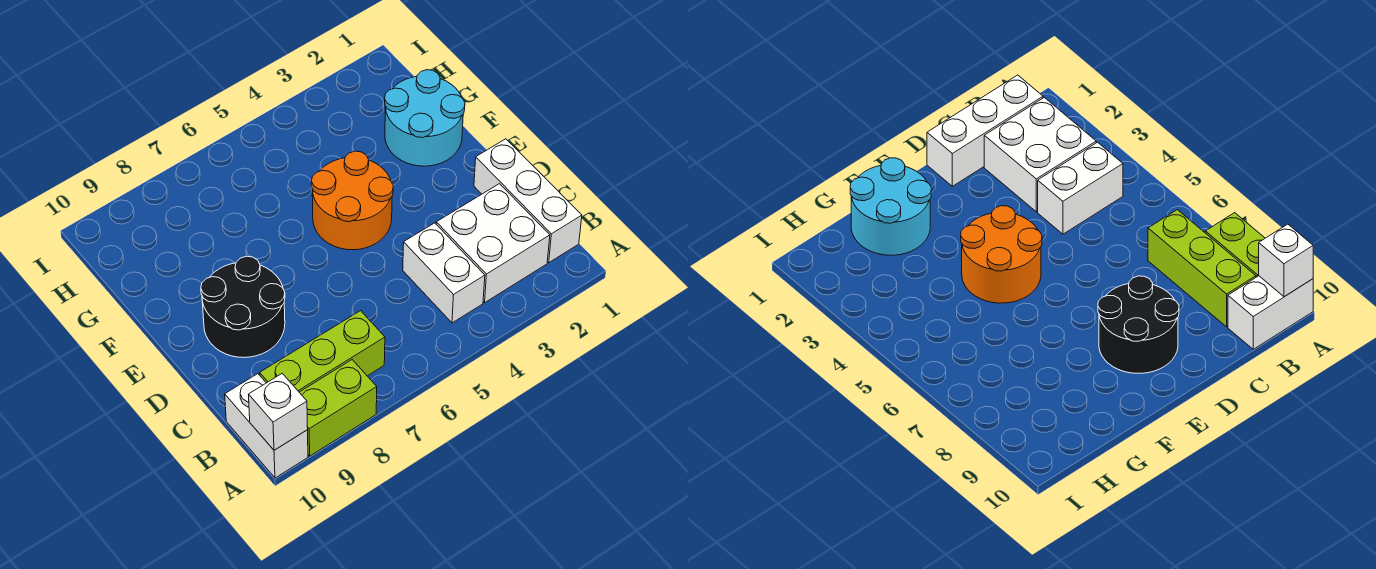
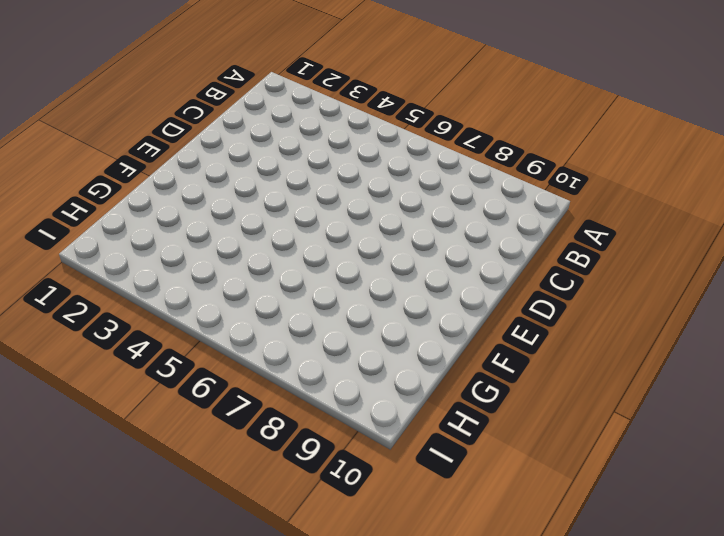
none -> lime brick A8:A9 level 1
none -> white brick A10:B10 level 1

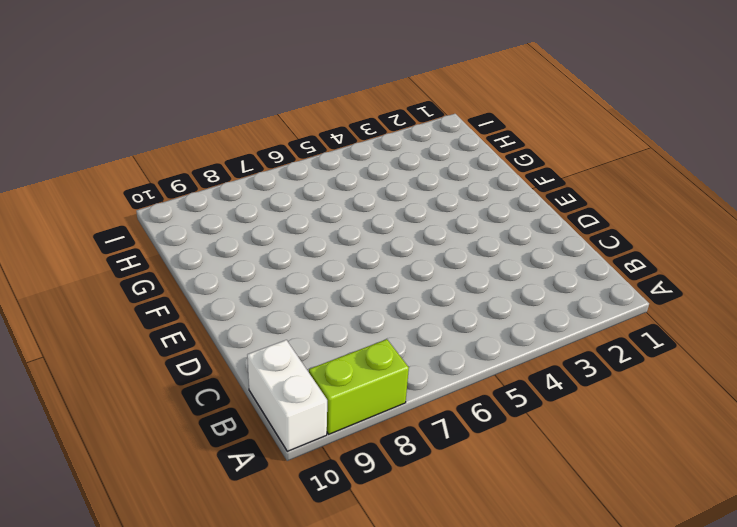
none -> white brick B1:D1 level 1
none -> white brick B2:C3 level 1

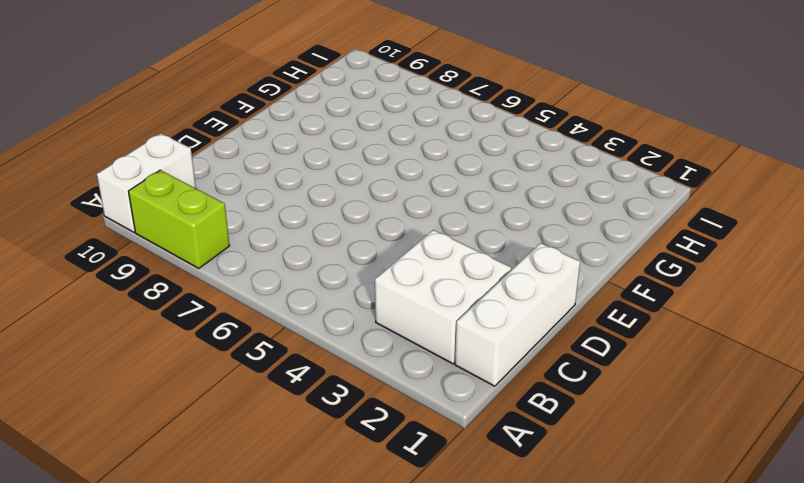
none -> white brick B4:C4 level 1
none -> lime brick B7:B9 level 1

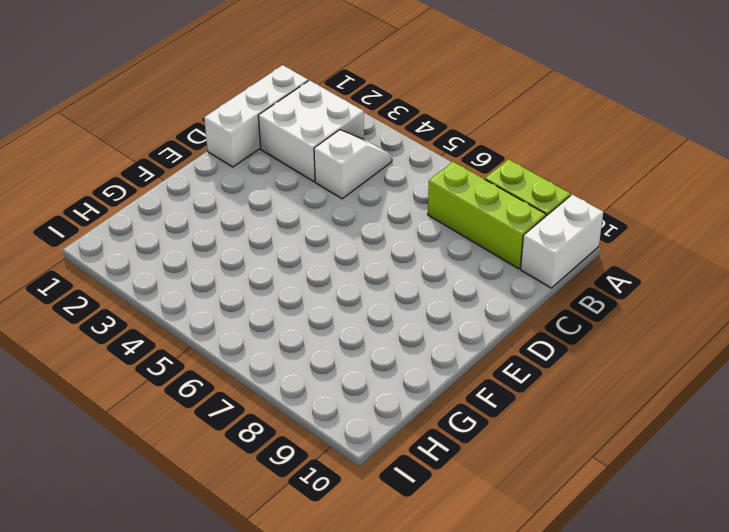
white slope B4:C4 level 1 top C -> white brick B4:C4 level 1
none -> black round brick D8:E9 level 1
none -> orange round brick E4:F5 level 1

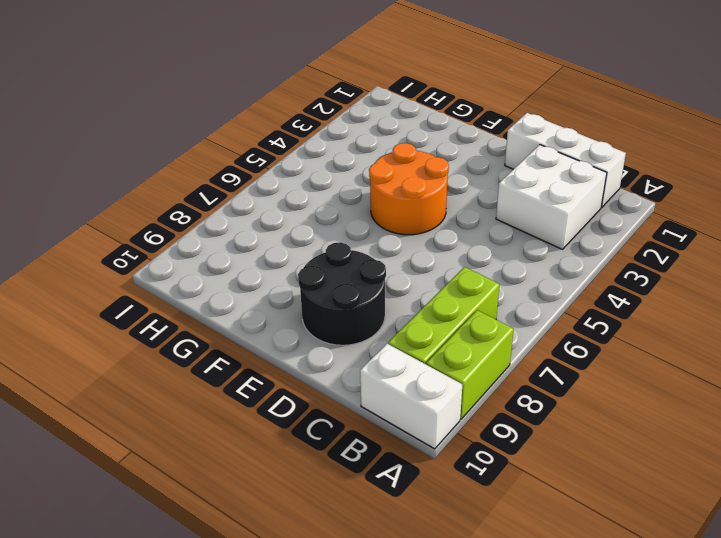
none -> white brick B4:C4 level 1
none -> cyan round brick F1:G2 level 1

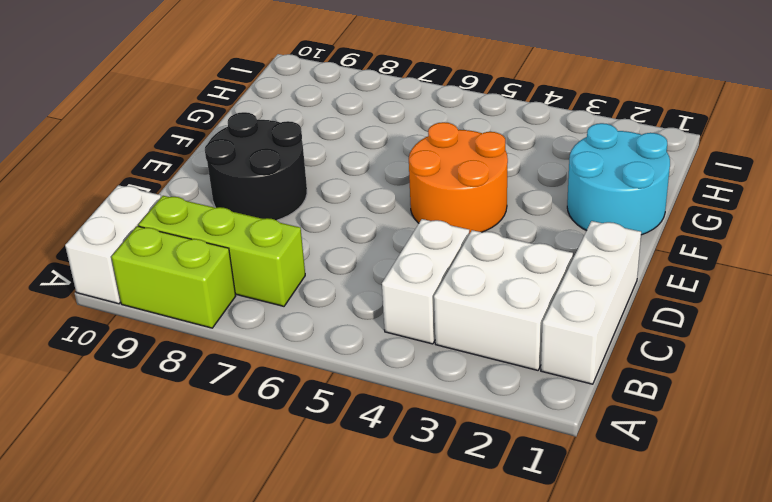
none -> white brick A10 level 2

